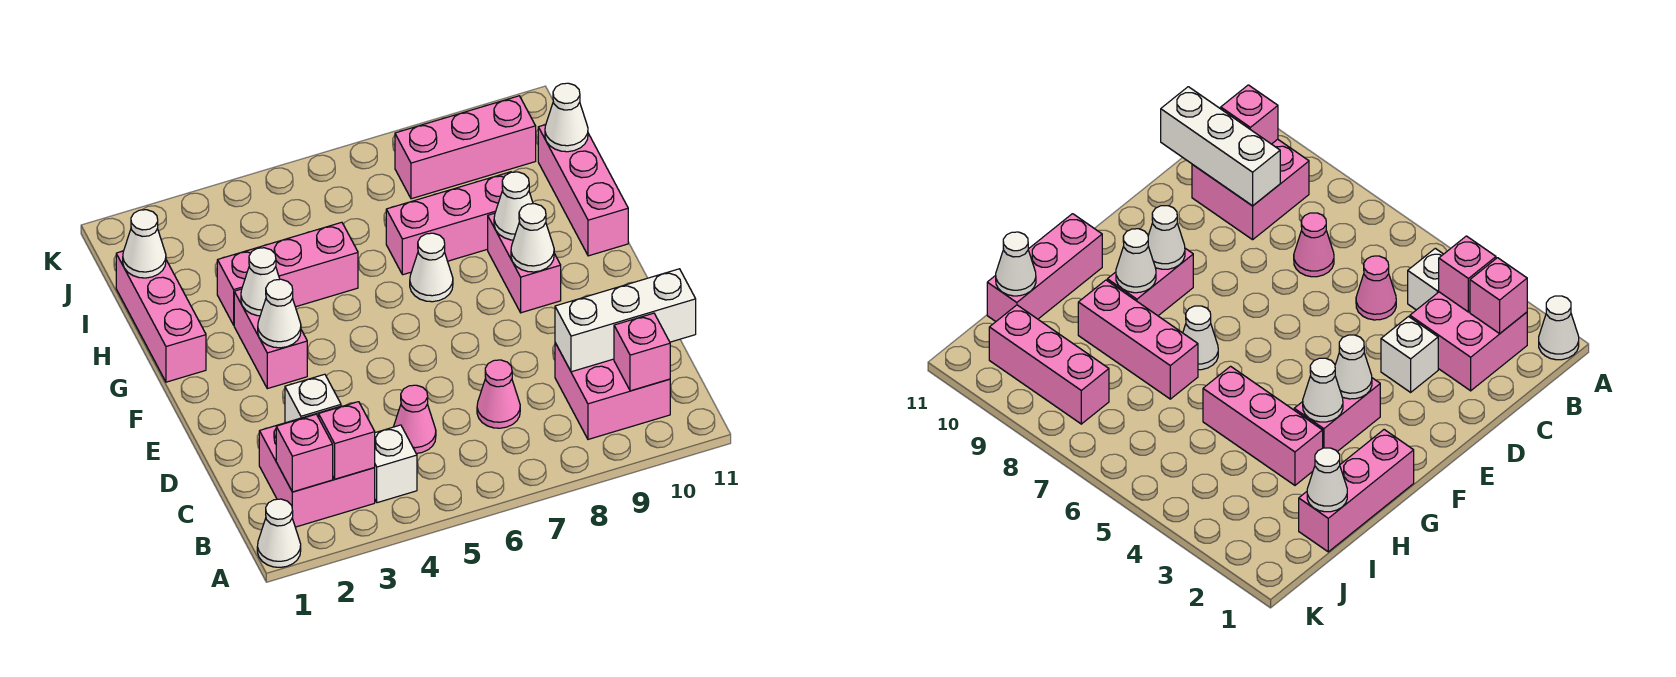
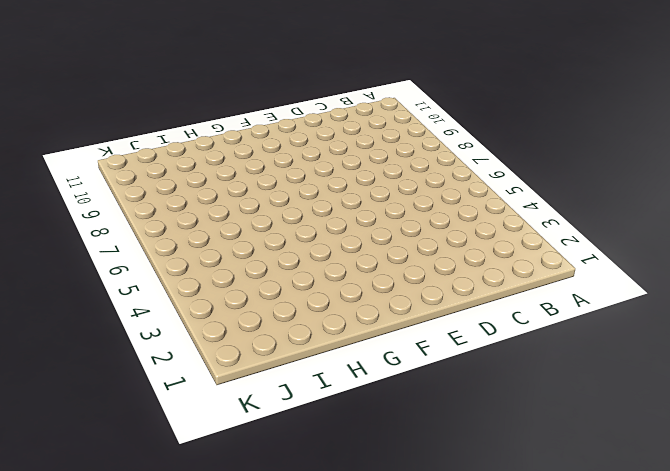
none -> white cone A1 level 1
none -> pink brick B2:C3 level 1
none -> white brick B4 level 1

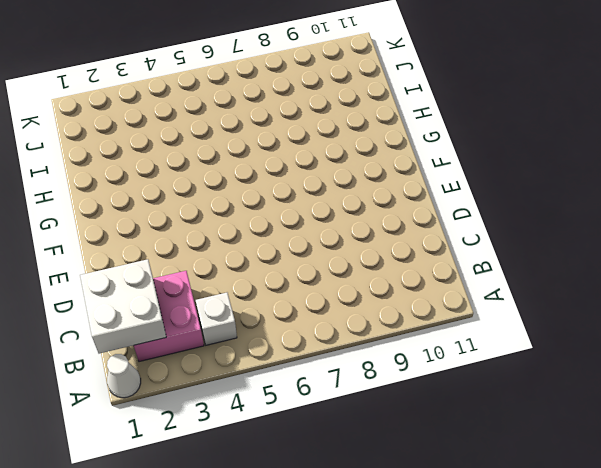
white brick B1:C2 level 2 -> pink brick B2 level 2
none -> pink brick B9:C10 level 1
none -> pink cone C5 level 1
none -> pink cone C7 level 1

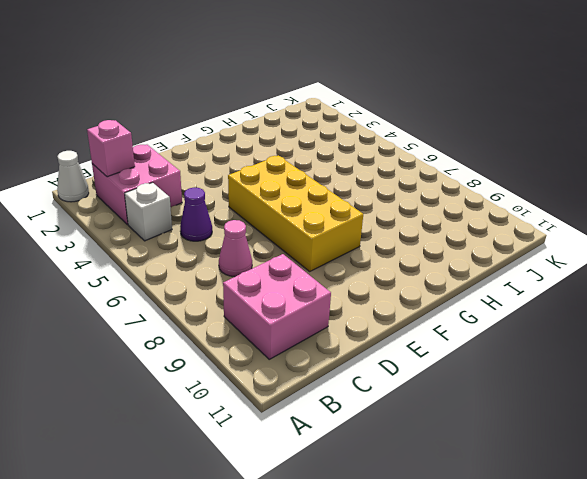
purple cone C5 level 1 -> pink cone C5 level 1
yellow brick E5:F8 level 1 -> none
none -> white brick D3 level 1
none -> pink brick F3:G3 level 1
none -> pink brick F9:G9 level 1

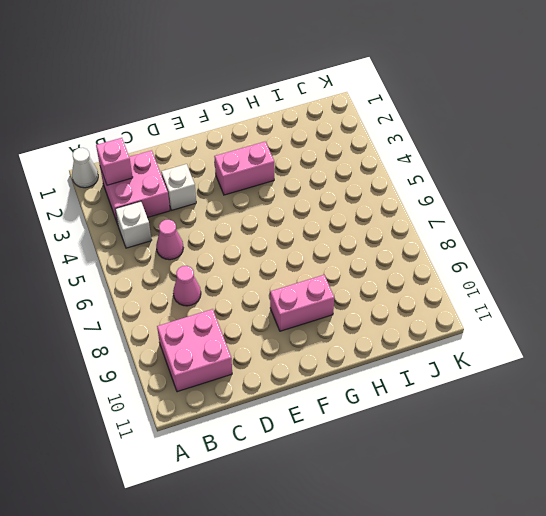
none -> pink brick G1:I1 level 1
none -> white cone G7 level 1
none -> pink brick G11:I11 level 1

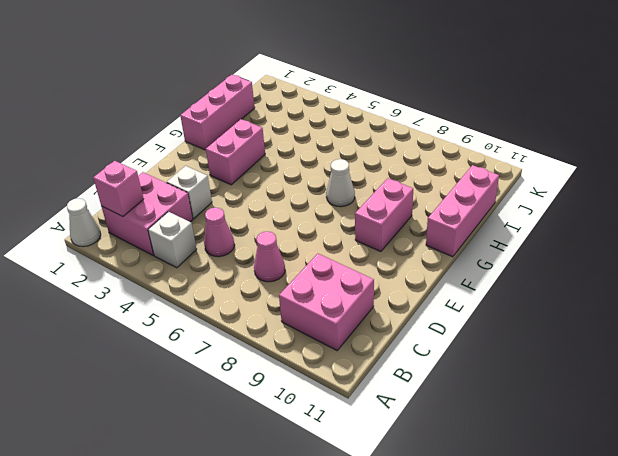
none -> pink brick H3:H5 level 1
none -> pink brick H7:H9 level 1
none -> pink brick J8:J10 level 1

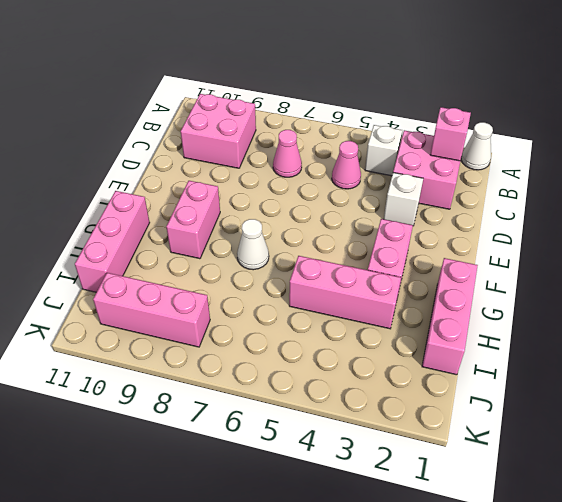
none -> pink brick H7:H9 level 1
none -> pink brick B3 level 2
none -> pink brick B10 level 2

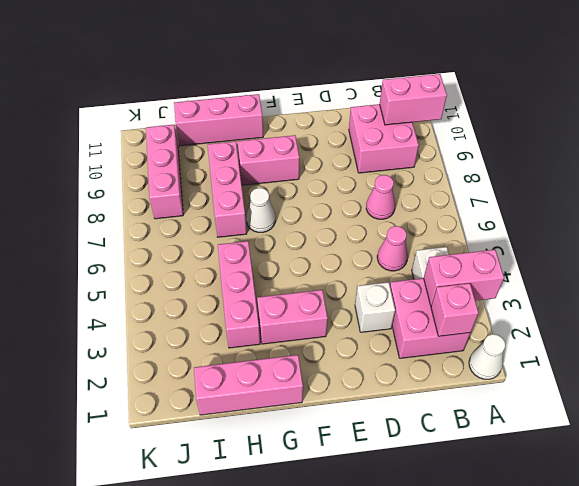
pink brick A3:B3 level 2 -> pink brick B3 level 2
pink brick A10:B10 level 2 -> pink brick B10 level 2
none -> white brick C9:C11 level 2
none -> white cone F3 level 2
none -> white cone F9 level 2

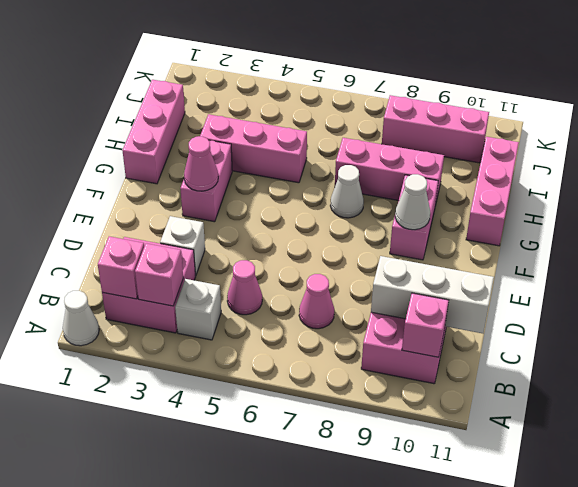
pink cone F3 level 2 -> white cone F3 level 2
none -> white cone G3 level 2
none -> white cone G9 level 2
none -> white cone I1 level 2

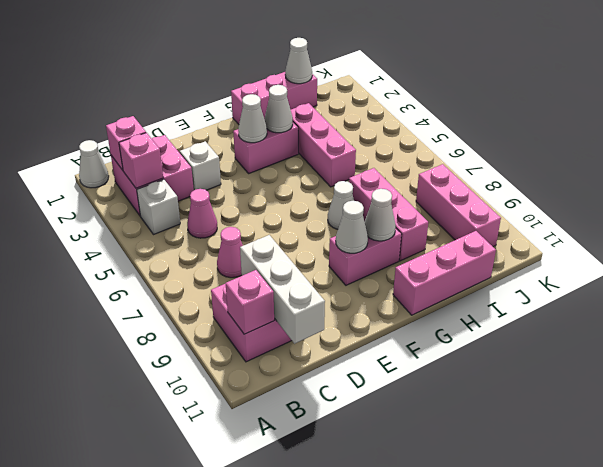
none -> white cone I11 level 2

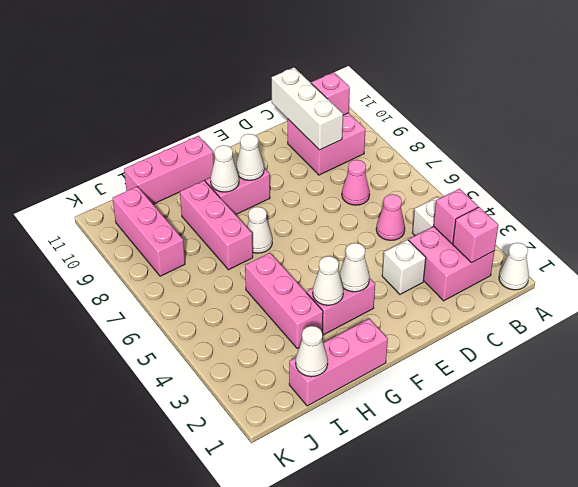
none -> white cone I11 level 2

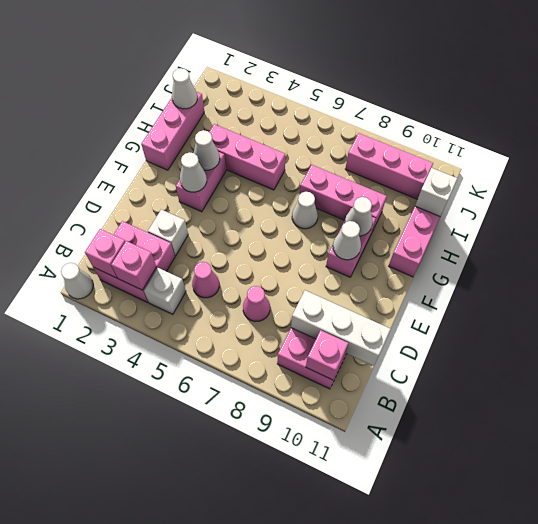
white brick I11 level 2 -> white cone I11 level 2

